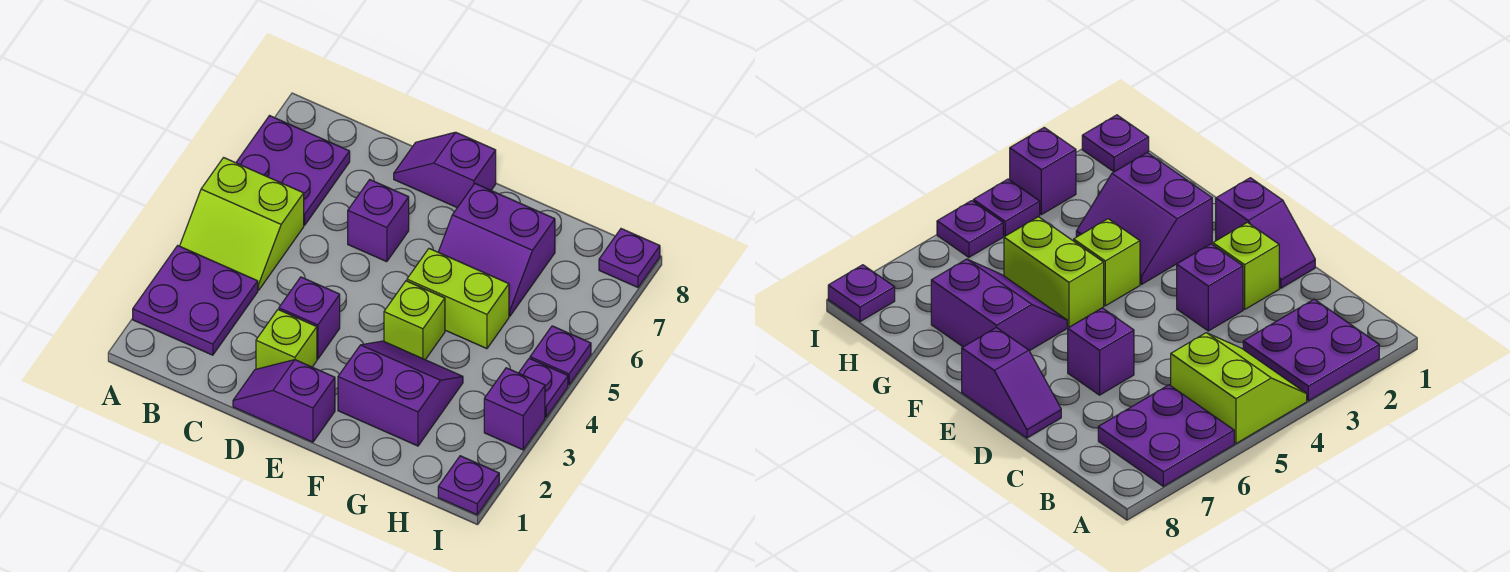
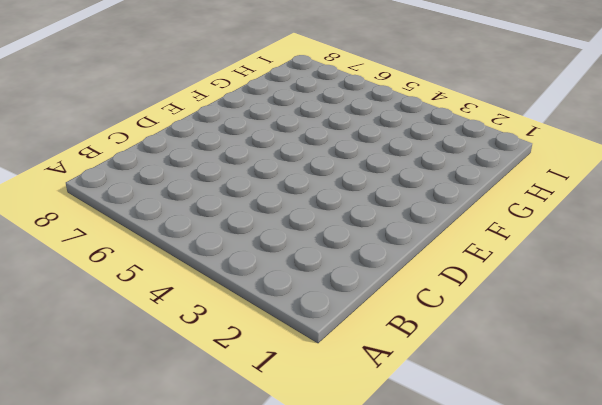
none -> purple plate A2:B3 level 1
none -> lime slope A4:B5 level 1 top 5
none -> purple plate A6:B7 level 1

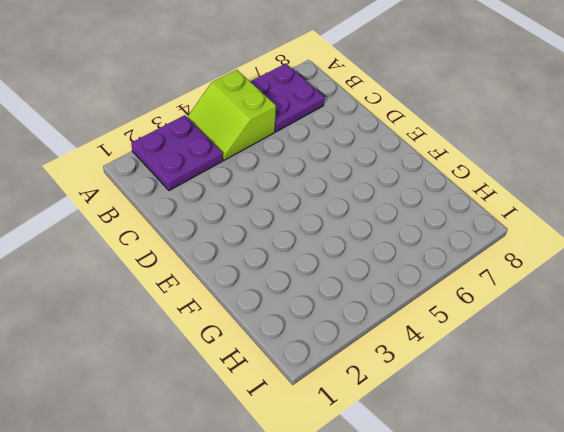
none -> purple slope D1:E1 level 1 top E
none -> lime brick D2 level 1
none -> purple brick D3 level 1

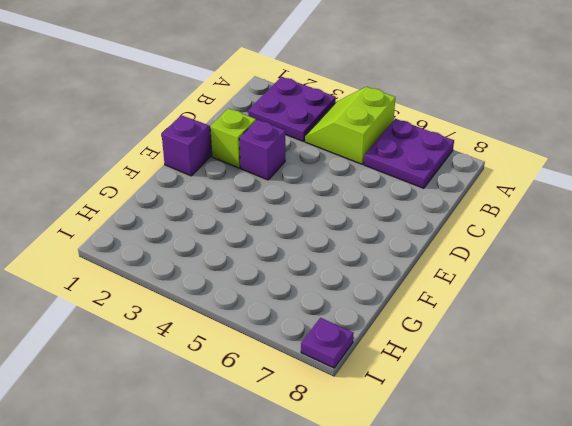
none -> purple brick D6 level 1
none -> purple slope D8:E8 level 1 top E
none -> purple slope F2:G3 level 1 top 2

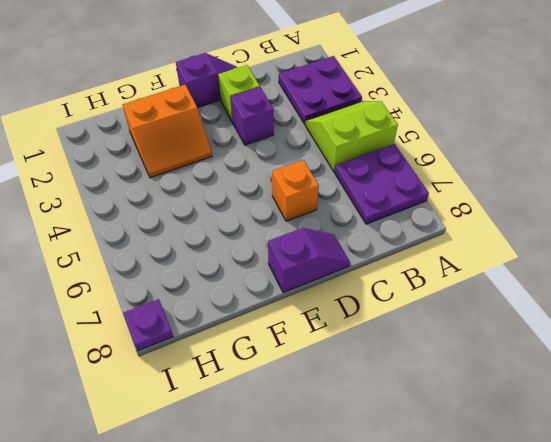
orange brick D6 level 1 -> purple brick D6 level 1
orange slope F2:G3 level 1 top 2 -> purple slope F2:G3 level 1 top 2
none -> lime brick F4 level 1
none -> lime brick F5:G5 level 1
none -> purple slope F6:G7 level 1 top 7

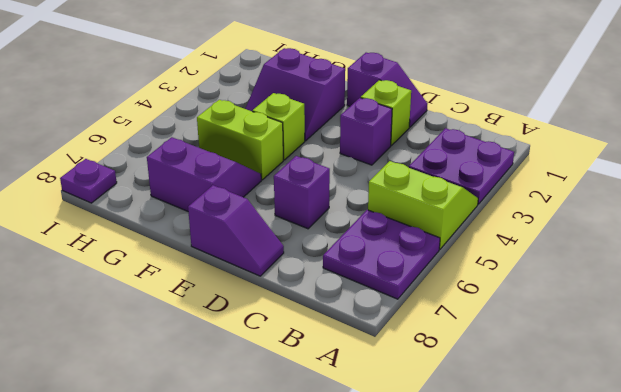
none -> purple plate I1 level 1
none -> purple brick I3 level 1
none -> purple plate I4 level 1

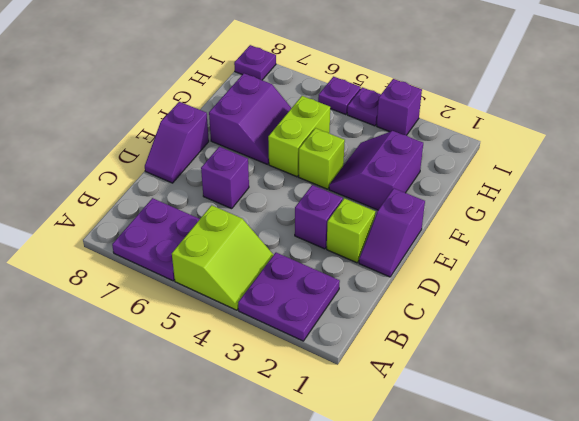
none -> purple plate I1 level 1

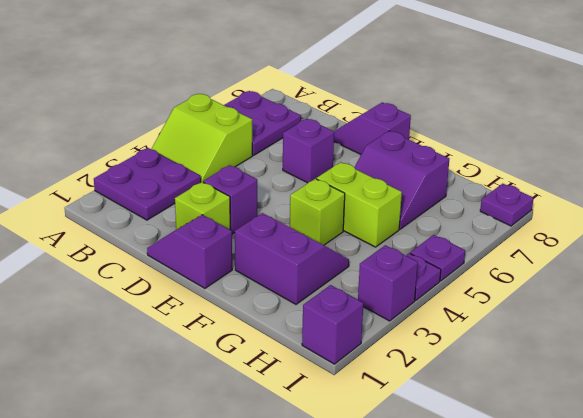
purple brick I1 level 1 -> purple plate I1 level 1

